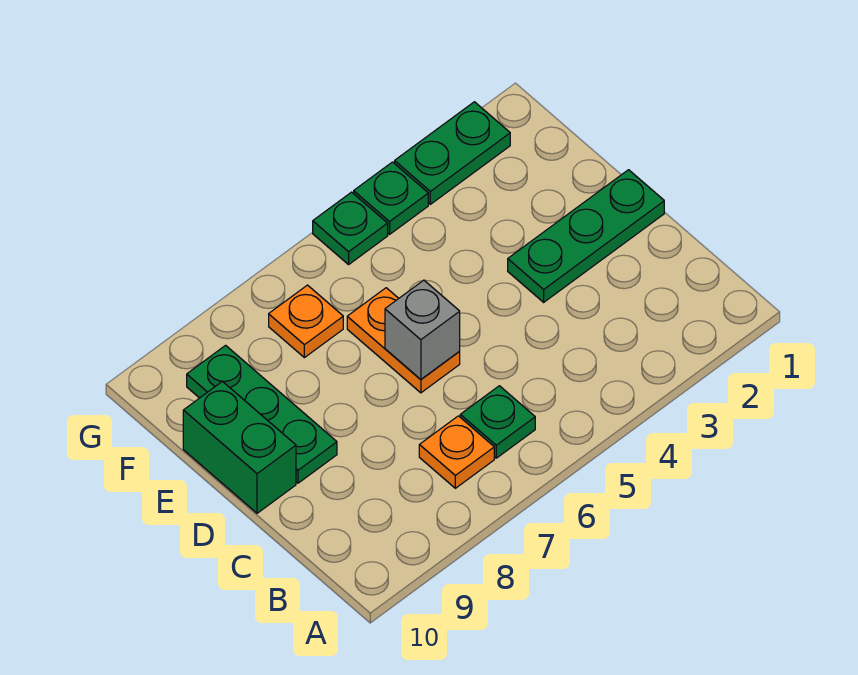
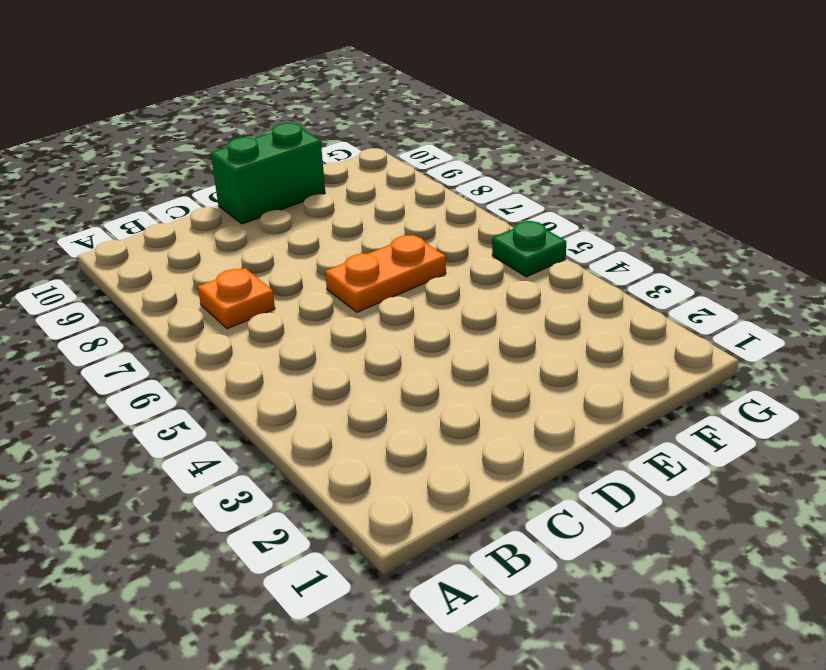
none -> green plate B6 level 1
none -> green plate D1:D3 level 1

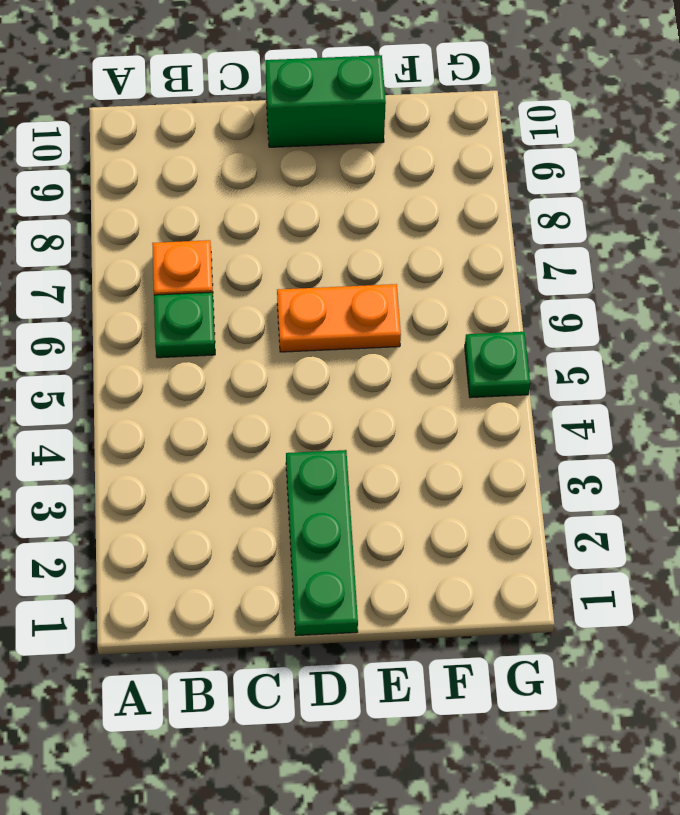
none -> green plate D9:F9 level 1
none -> orange plate F7 level 1

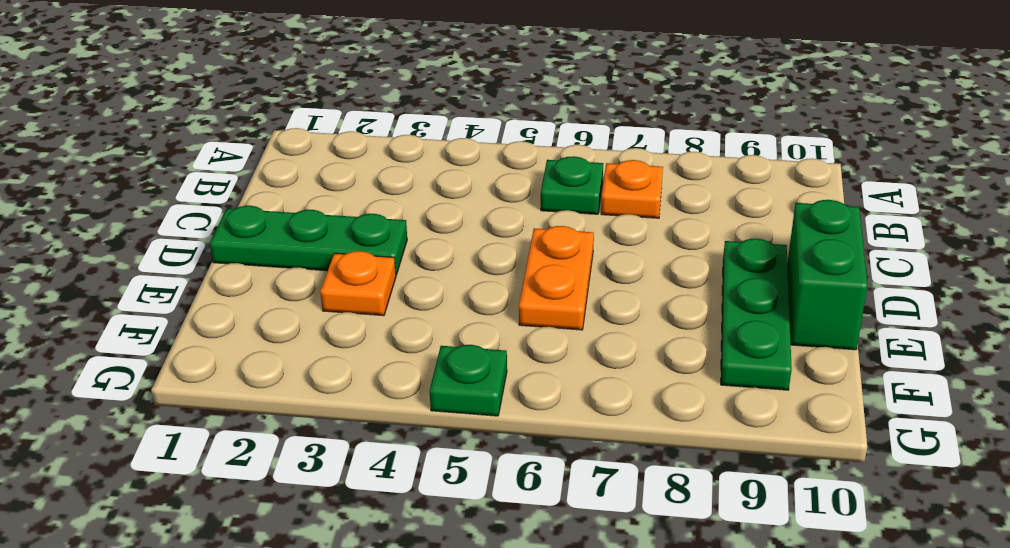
orange plate E3 level 1 -> orange plate F7 level 1
none -> green plate G2:G3 level 1
none -> green plate G4 level 1

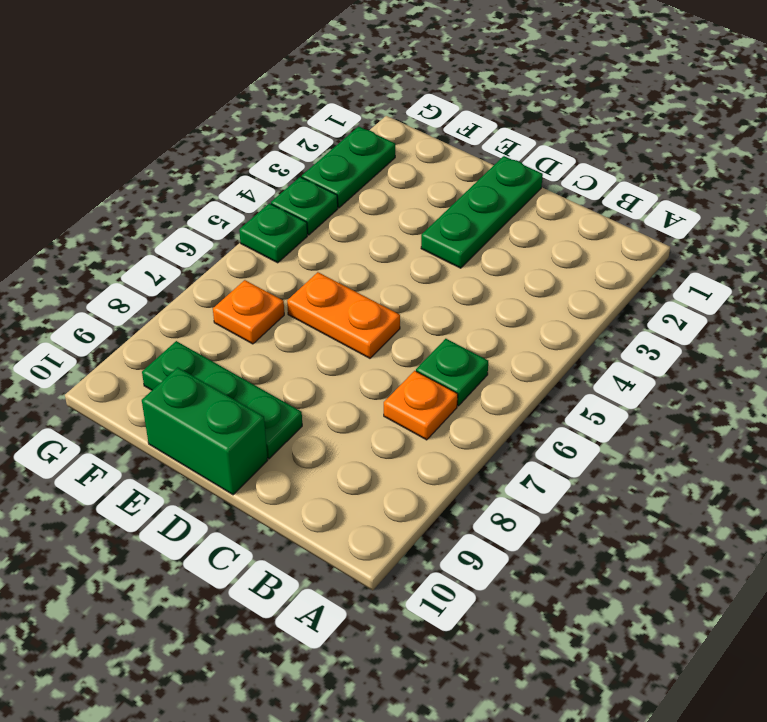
none -> grey brick D6 level 2

